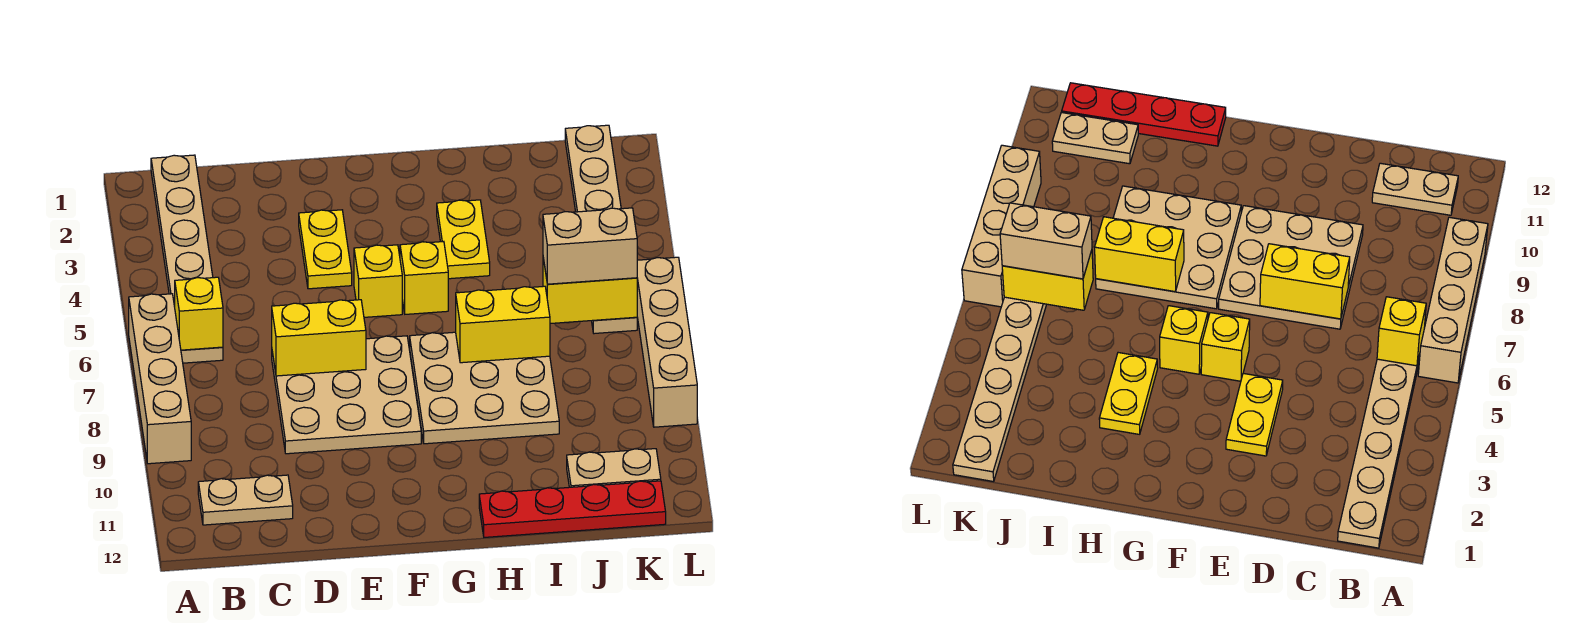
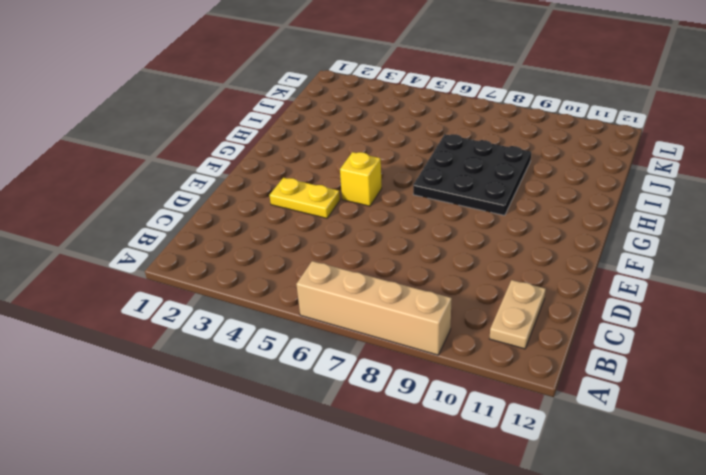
black plate G7:I9 level 1 -> tan plate G7:I9 level 1
none -> tan plate B1:B6 level 1
none -> tan plate D7:F9 level 1
none -> yellow brick G5 level 1

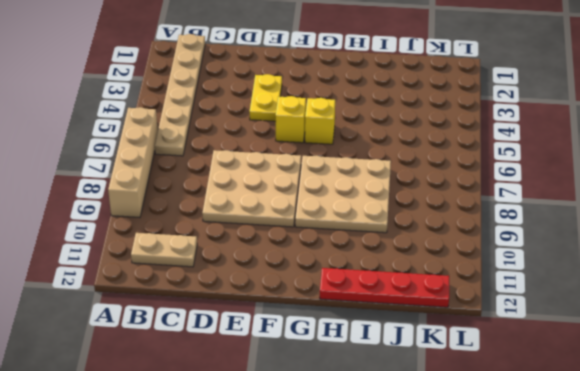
none -> yellow plate H3:H4 level 1
none -> tan plate J11:K11 level 1
none -> tan plate K1:K6 level 1

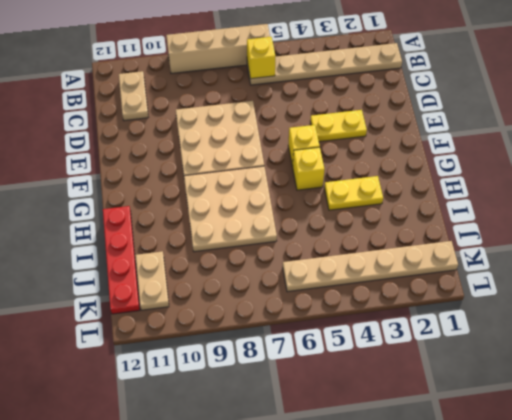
none -> tan brick L6:L9 level 1
none -> yellow brick D7:E7 level 2
none -> yellow brick H7:I7 level 2

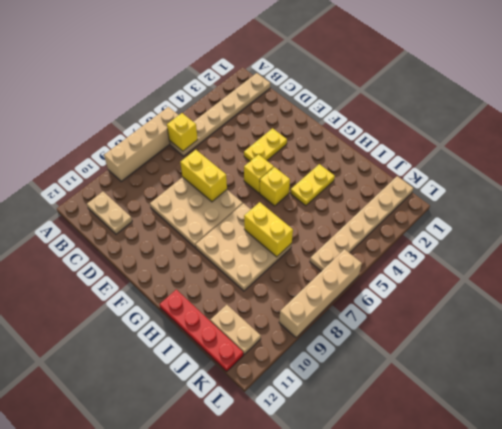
none -> yellow brick J6:K6 level 2
none -> tan brick J6:K6 level 3

